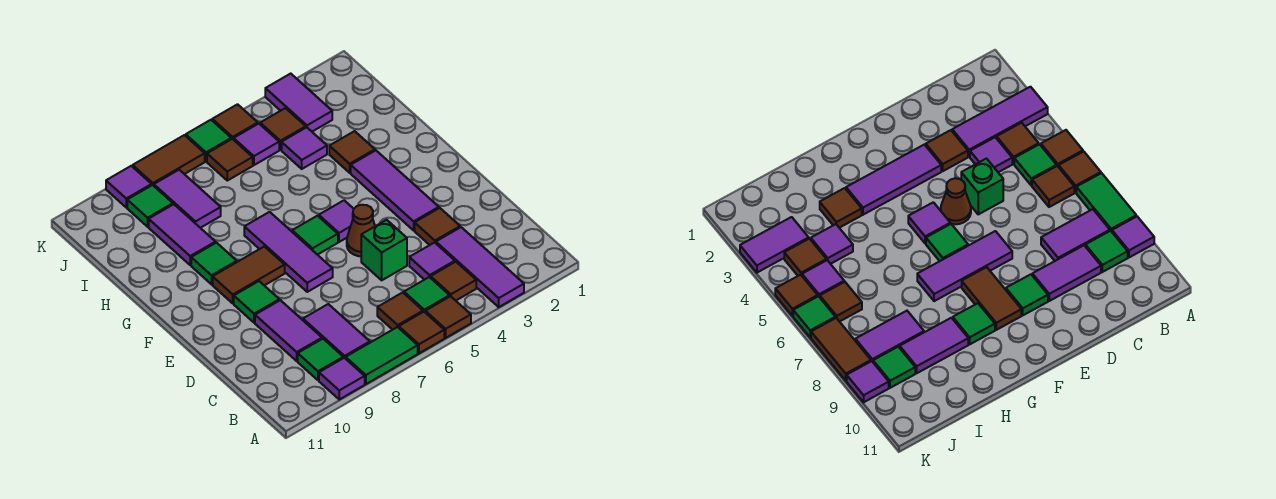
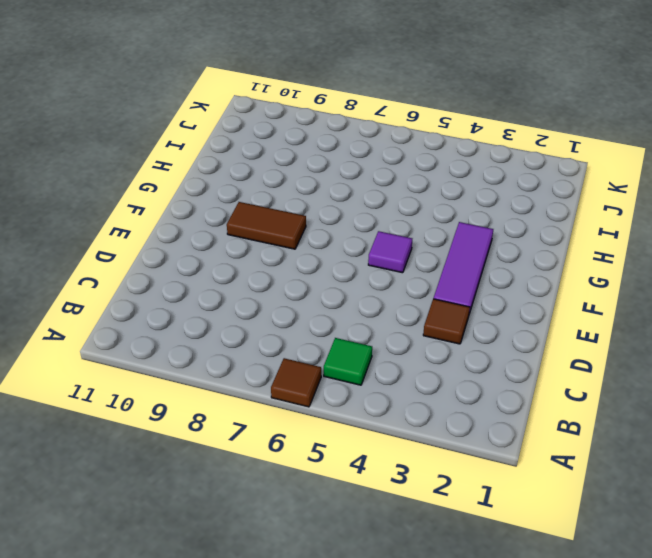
none -> purple tile A3:C3 level 1
none -> brown tile A5 level 1
none -> green tile A7:A8 level 1
none -> purple tile A9 level 1

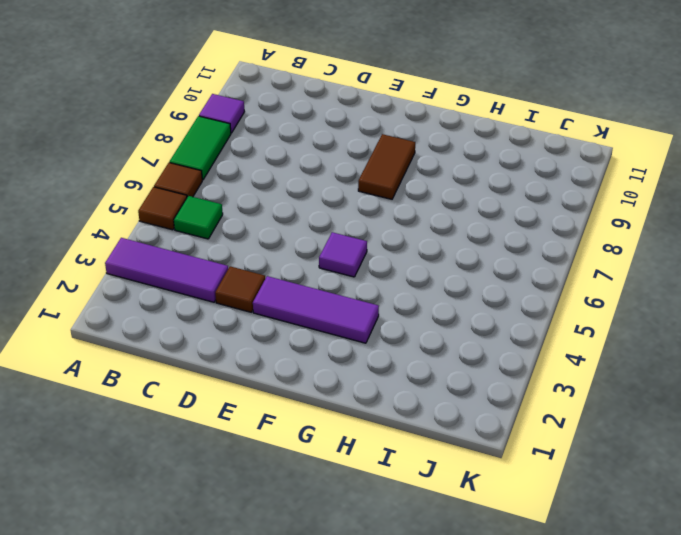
none -> brown tile B4 level 1
none -> brown tile B6 level 1
none -> purple tile B8:C8 level 1
none -> green tile B9 level 1

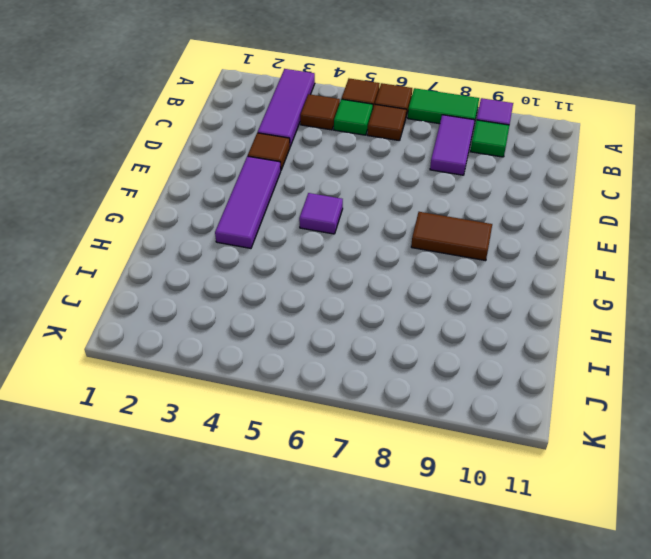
none -> purple tile C4 level 1
none -> purple tile C9:D9 level 1
none -> green brick D5 level 1
none -> brown cone E5 level 1

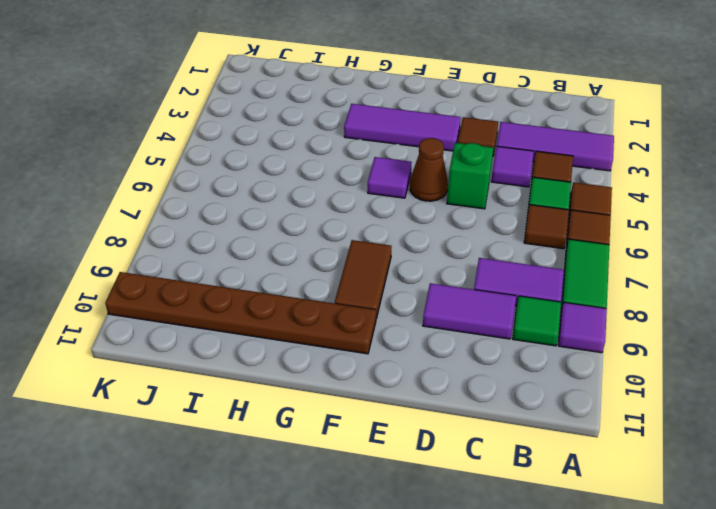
brown plate F10:K10 level 1 -> none
none -> purple tile E7:G7 level 1
none -> green tile E9 level 1
none -> green tile F6 level 1
none -> green tile G9 level 1

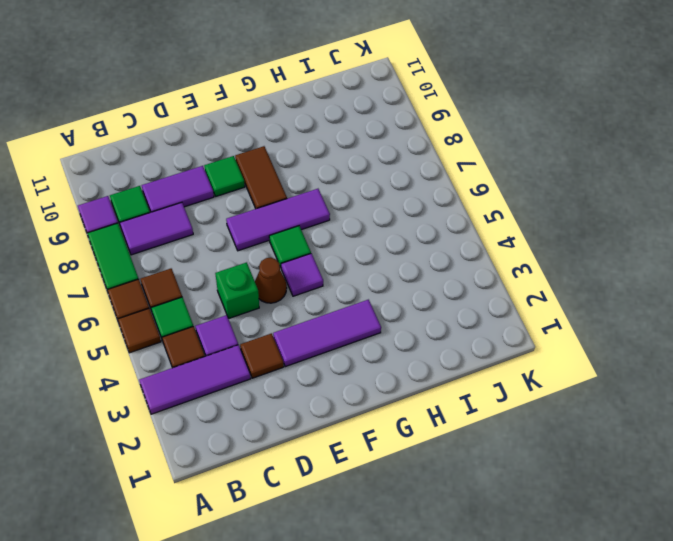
none -> green tile G9 level 1
none -> brown tile H3 level 1
none -> purple tile H9:I9 level 1
none -> purple tile I4 level 1

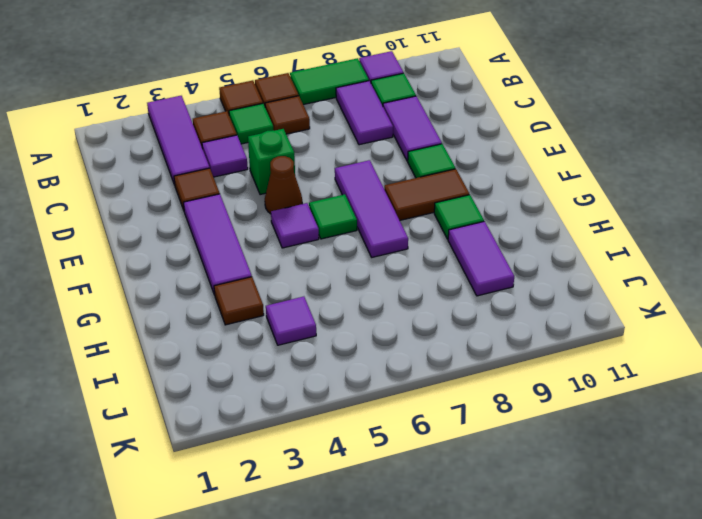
none -> purple tile I8:J8 level 1
none -> purple tile J3:K3 level 1
none -> brown tile J4 level 1
none -> purple tile J5 level 1

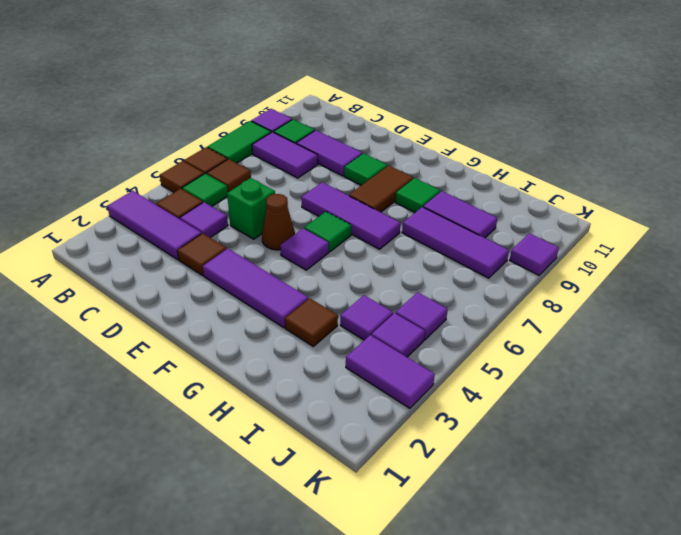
purple tile H8:J8 level 1 -> purple tile I8:J8 level 1
purple tile J4 level 1 -> brown tile J4 level 1
none -> brown tile J6 level 1
none -> green tile J9 level 1
none -> brown tile K5 level 1
none -> green tile K6 level 1

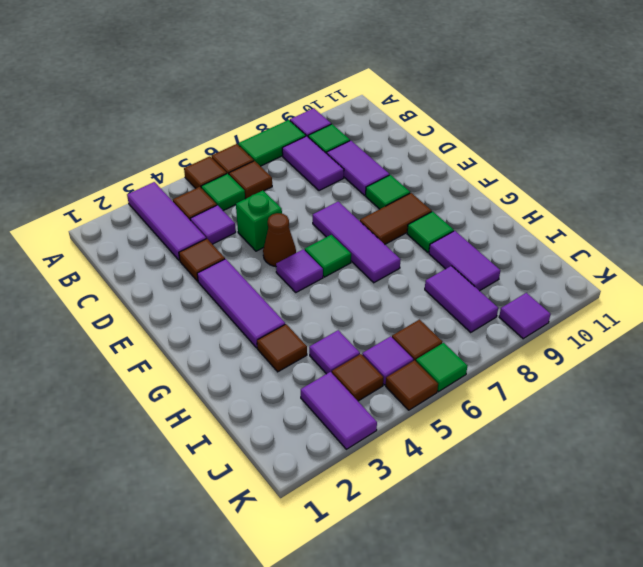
none -> green tile J9 level 1
none -> brown tile K7:K8 level 1

